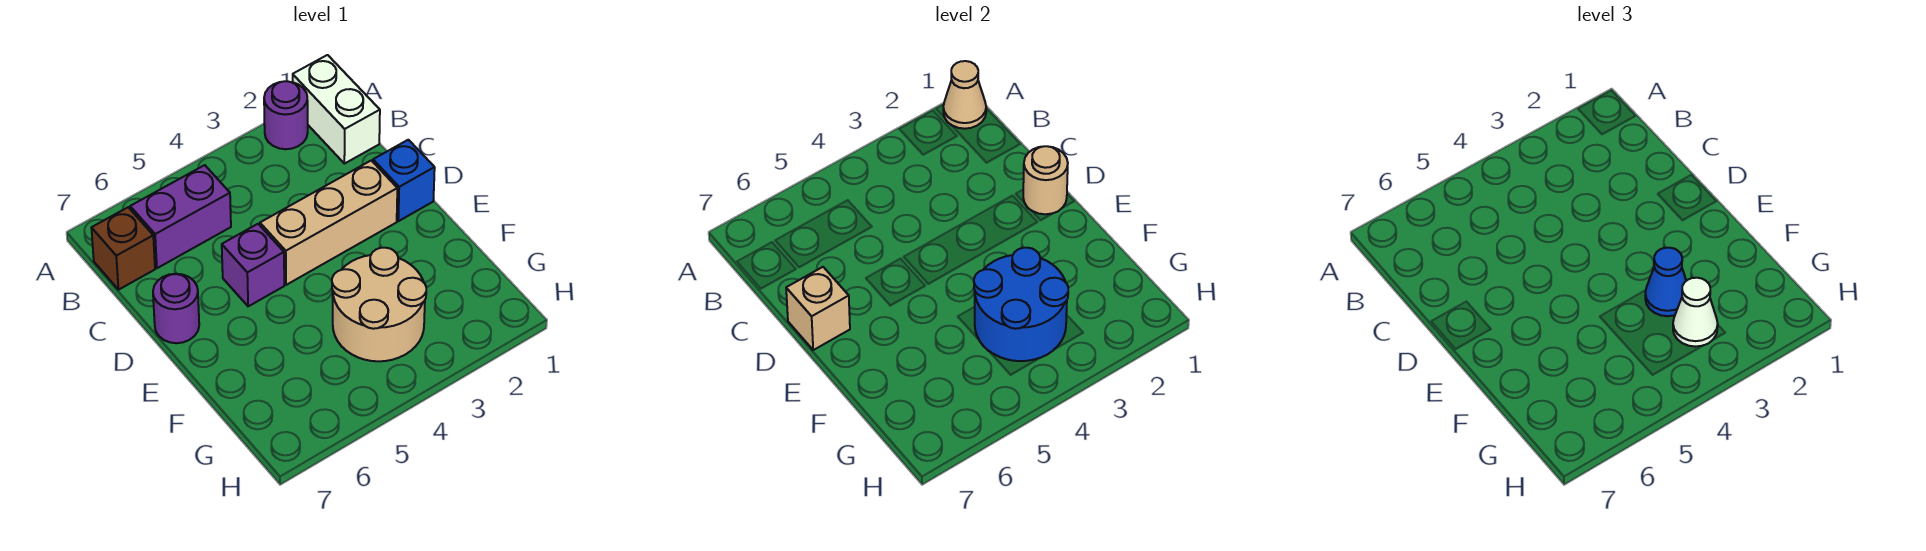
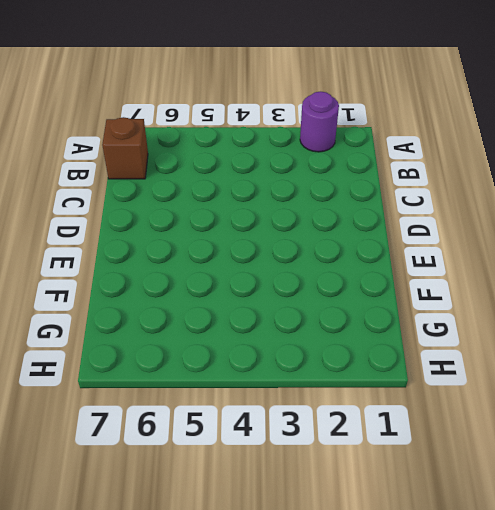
none -> white brick A1:B1 level 1
none -> purple brick B5:B6 level 1
none -> blue brick D1 level 1

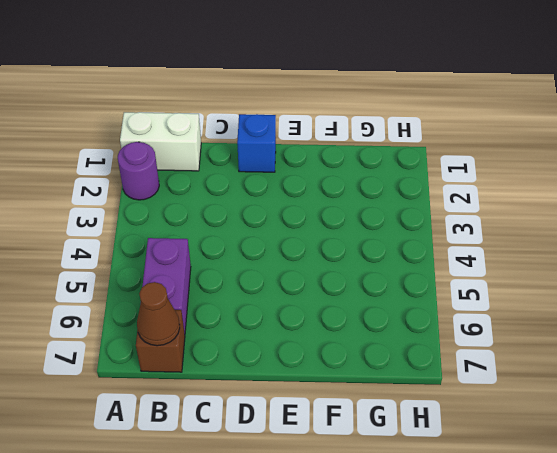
brown cone B7 level 2 -> none
none -> tan brick D2:D4 level 1
none -> purple brick D5 level 1
none -> purple round brick D7 level 1

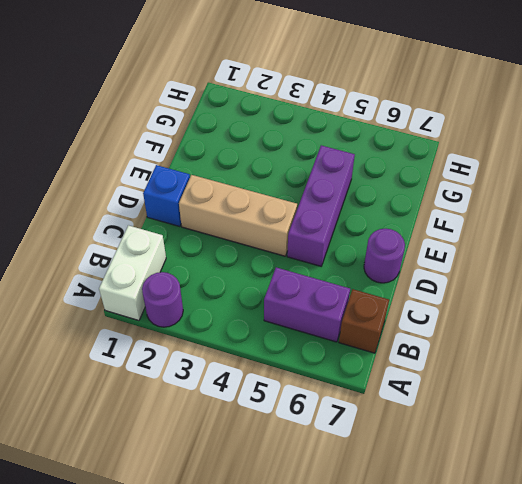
purple brick D5:F5 level 1 -> purple brick D5 level 1
none -> tan round brick F3:G4 level 1
none -> tan cone A1 level 2
none -> tan round brick D1 level 2

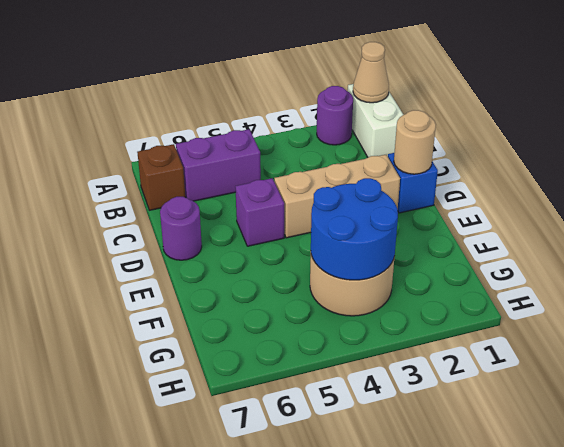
none -> tan brick D7 level 2
none -> blue cone F3 level 3
none -> white cone G3 level 3

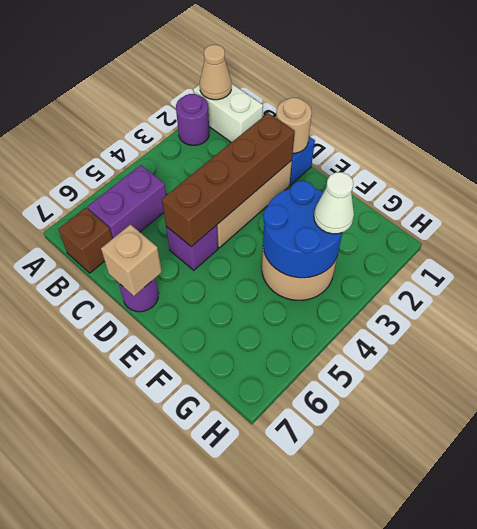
brown brick D2:D5 level 2 -> none
none -> blue cone F3 level 3

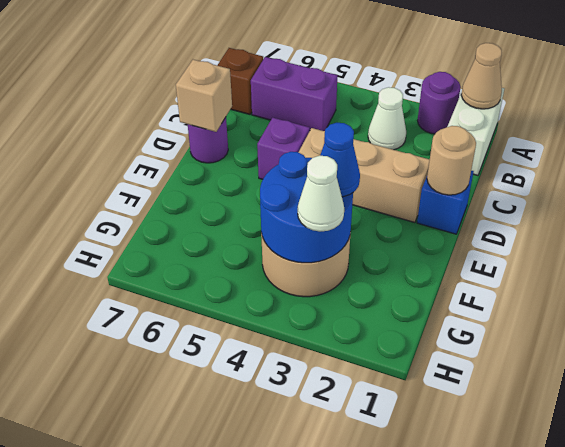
white cone B3 level 1 -> none

